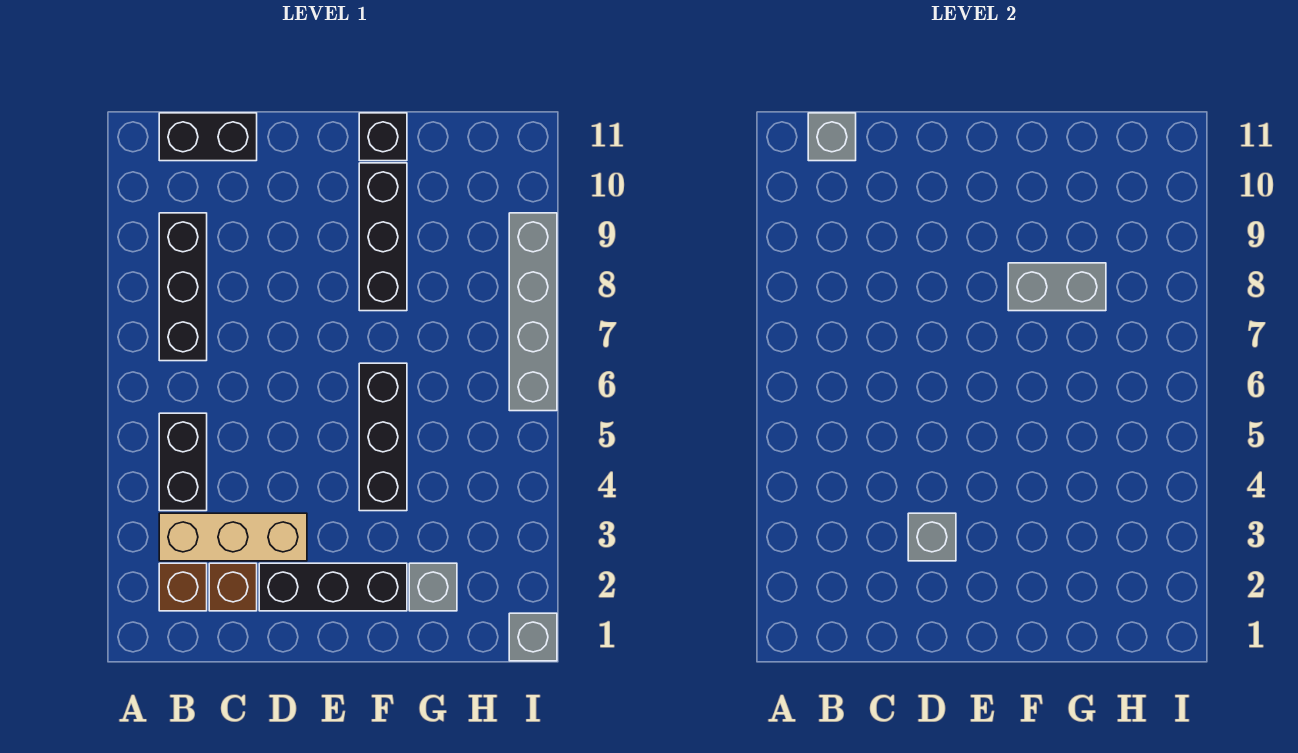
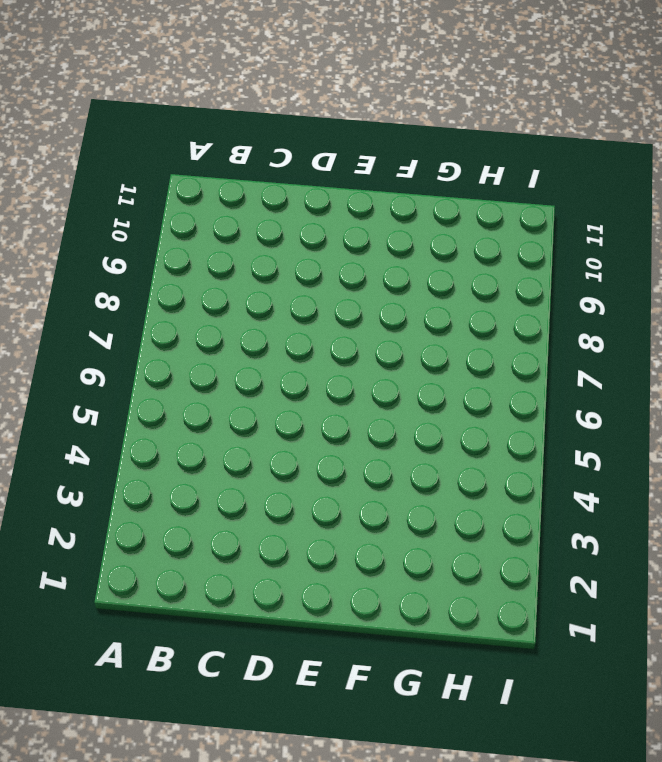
none -> brown brick B2 level 1
none -> tan brick B3:D3 level 1
none -> black brick B4:B5 level 1

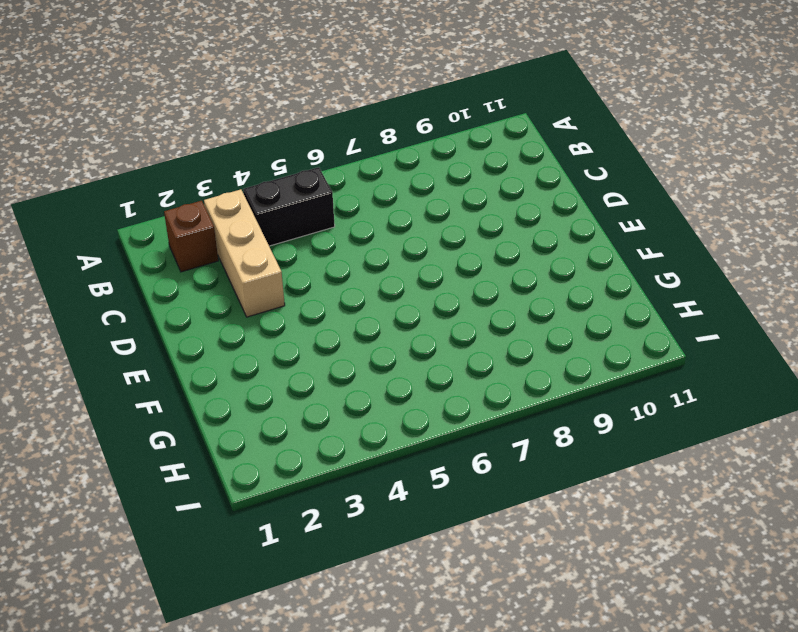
none -> black brick B7:B9 level 1
none -> black brick B11:C11 level 1
none -> brown brick C2 level 1

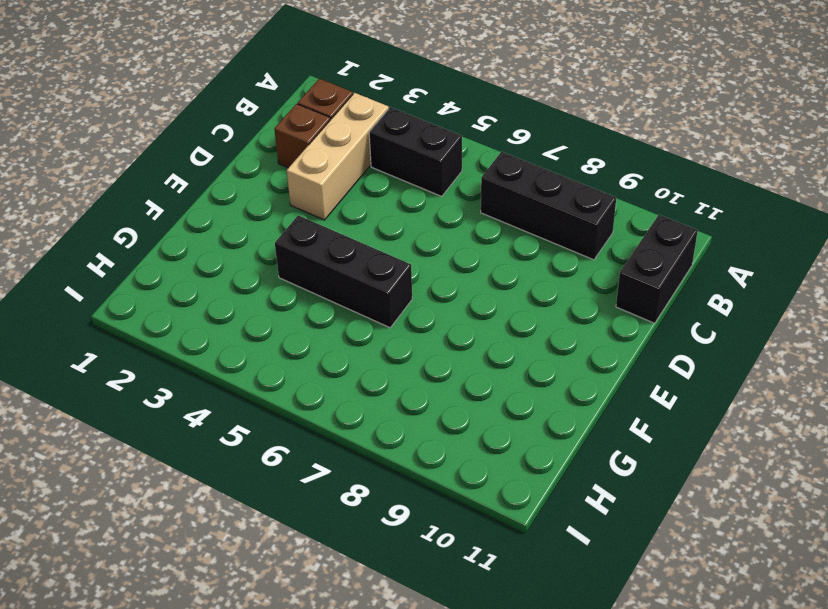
none -> black brick D2:F2 level 1
none -> black brick F8:F10 level 1
none -> black brick F11 level 1

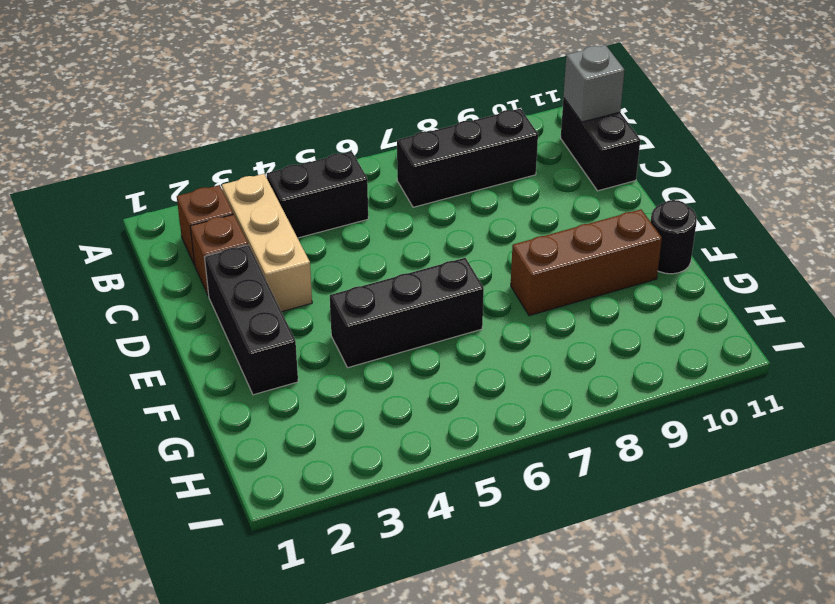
brown brick F8:F10 level 1 -> black brick F8:F10 level 1
black round brick F11 level 1 -> black brick F11 level 1
none -> grey brick G2 level 1
none -> grey brick I1 level 1
none -> grey brick I6:I9 level 1

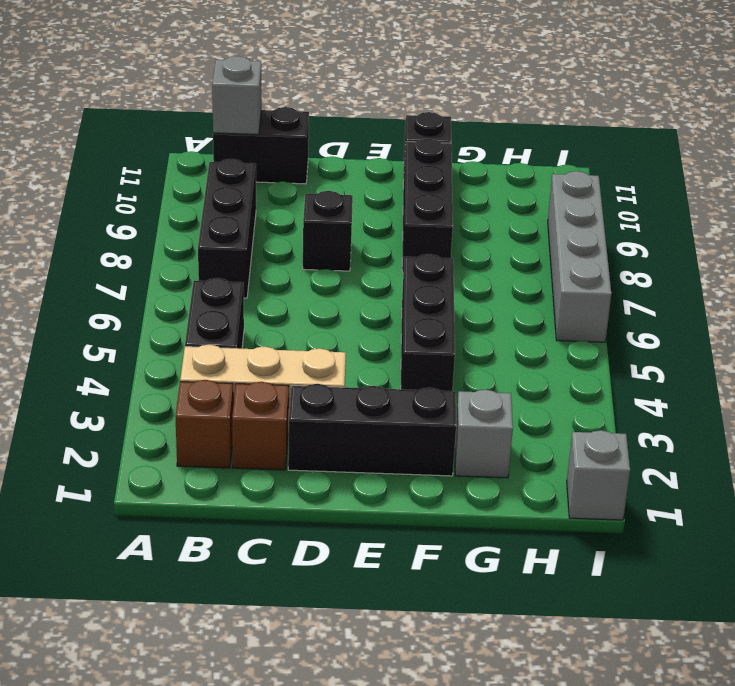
black brick D8 level 1 -> none
none -> grey brick D3 level 2
none -> grey brick F8:G8 level 2

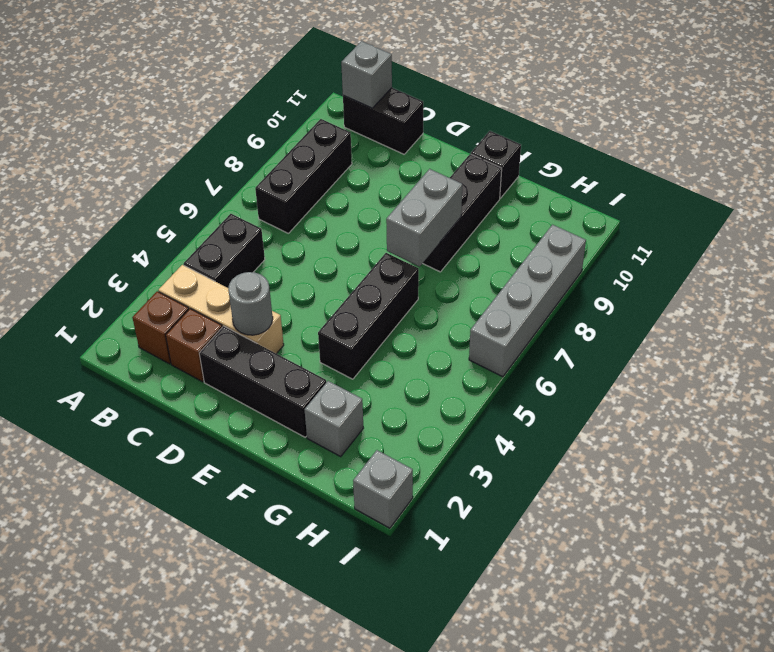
grey round brick D3 level 2 -> grey brick D3 level 2
grey brick F7:F8 level 2 -> grey brick F8:G8 level 2

